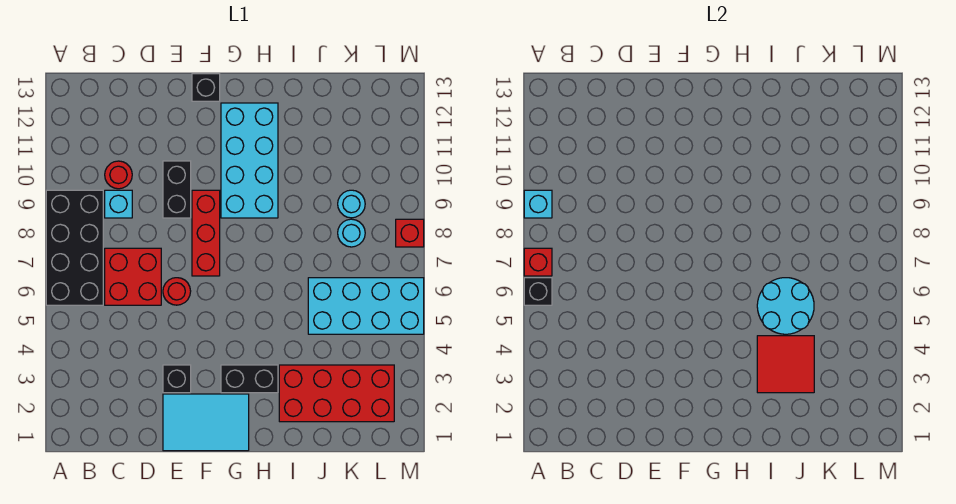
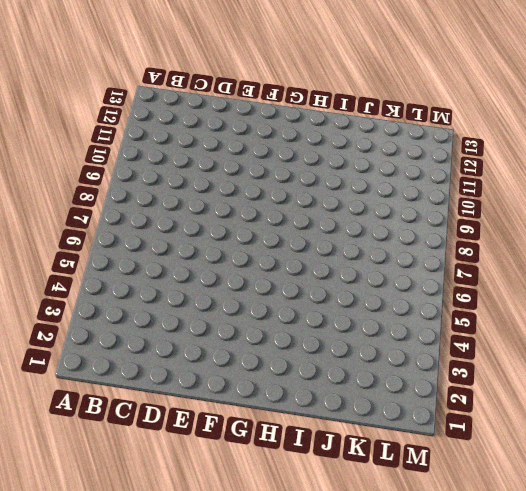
none -> black brick A6:B9 level 1
none -> red brick C6:D7 level 1
none -> cyan brick C9 level 1

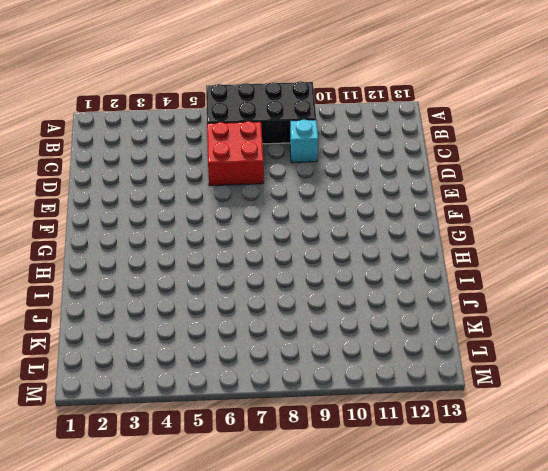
none -> red round brick C10 level 1
none -> cyan tile E1:G2 level 1
none -> black brick E3 level 1

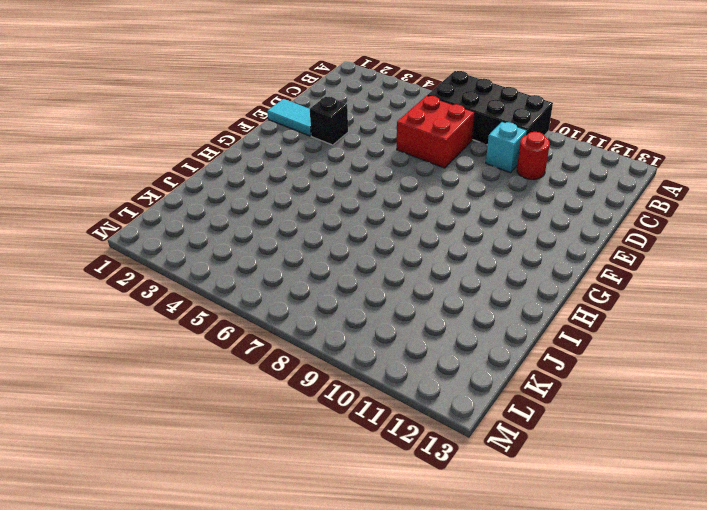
cyan tile E1:E2 level 1 -> cyan tile E1:G2 level 1
none -> red round brick E6 level 1
none -> black brick E9:E10 level 1
none -> red brick F7:F9 level 1

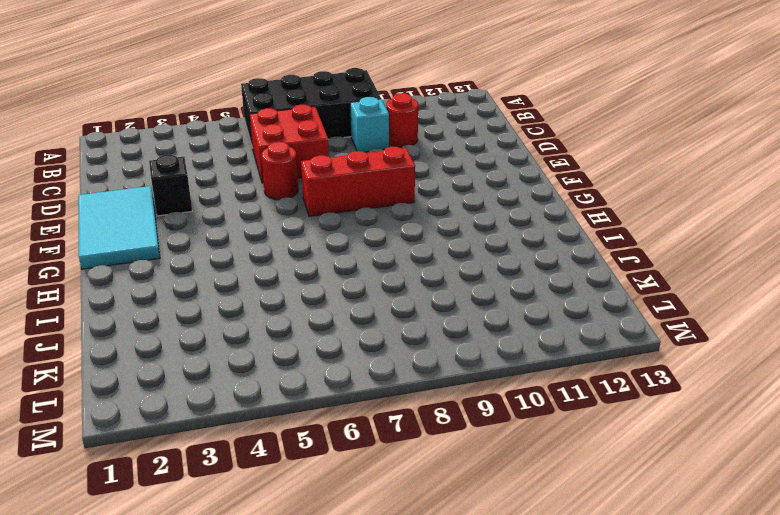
none -> black brick E9:E10 level 1
none -> black brick F13 level 1
none -> black brick G3:H3 level 1

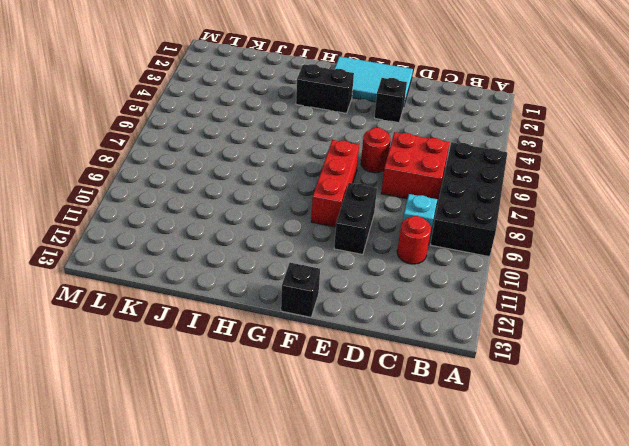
none -> cyan brick G9:H12 level 1
none -> red brick I2:L3 level 1
none -> cyan brick J5:M6 level 1

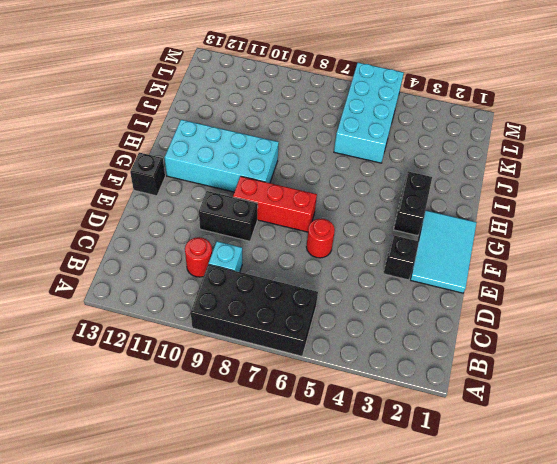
none -> red brick C6:D7 level 1
none -> red brick I2:L3 level 1
none -> cyan round brick K8 level 1

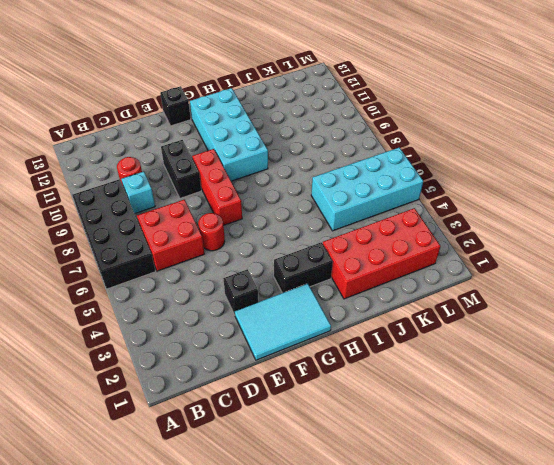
none -> cyan round brick K8 level 1
none -> cyan round brick K9 level 1
none -> red brick M8 level 1

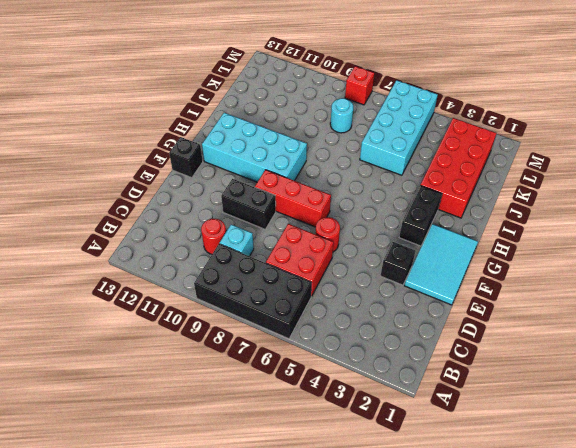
none -> cyan round brick K9 level 1
none -> black brick A6 level 2
none -> red brick A7 level 2

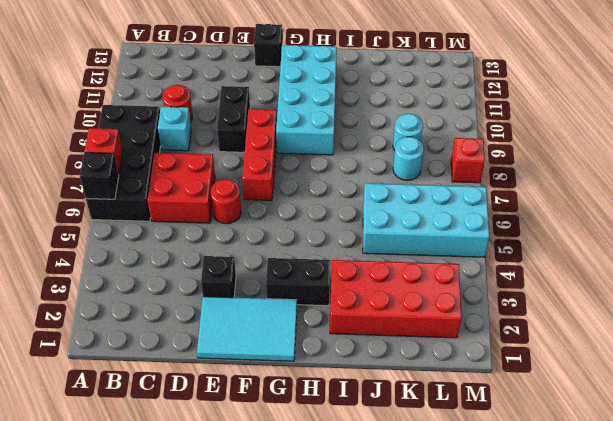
none -> cyan brick A9 level 2
none -> red tile I3:J4 level 2
none -> cyan round brick I5:J6 level 2

